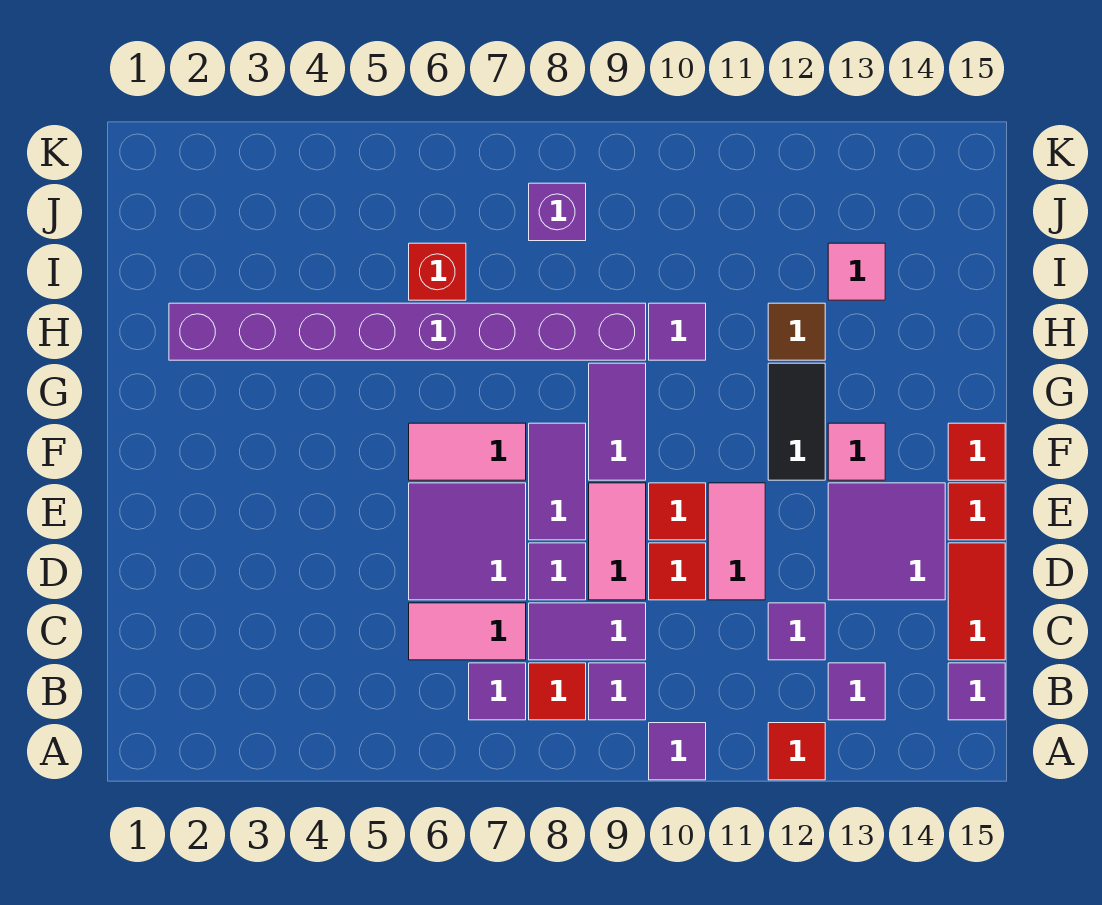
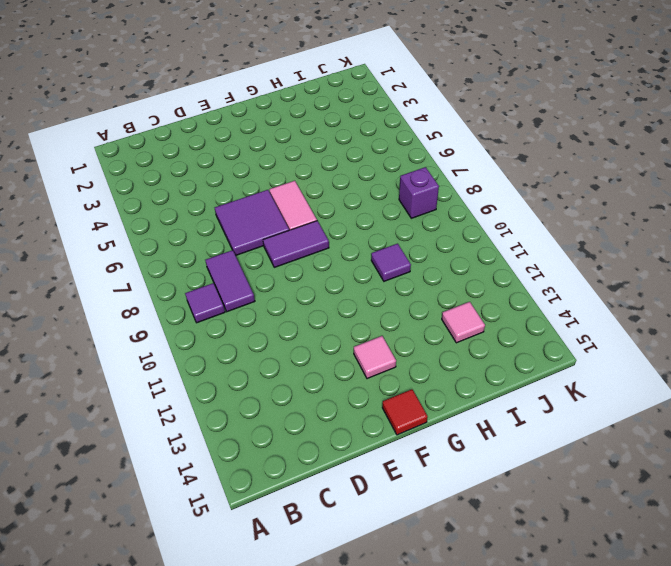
none -> purple tile A10 level 1
none -> red tile A12 level 1
none -> purple tile B7 level 1
none -> red tile B8 level 1

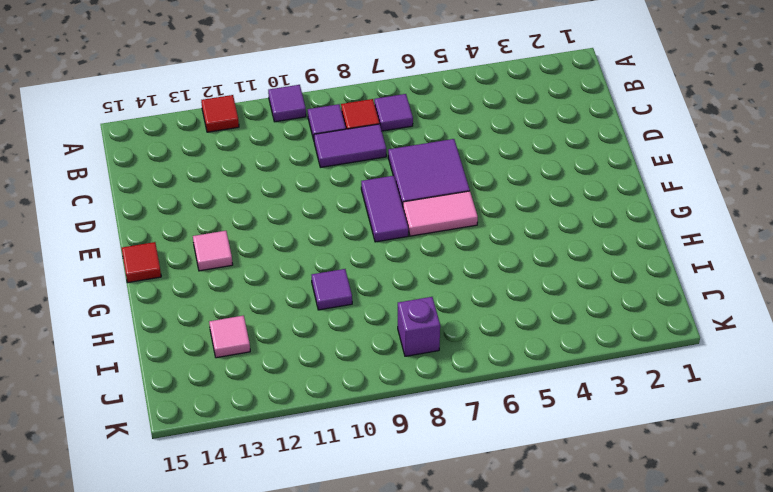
none -> purple tile B13 level 1
none -> purple tile B15 level 1
none -> pink tile C6:C7 level 1
none -> purple tile C12 level 1

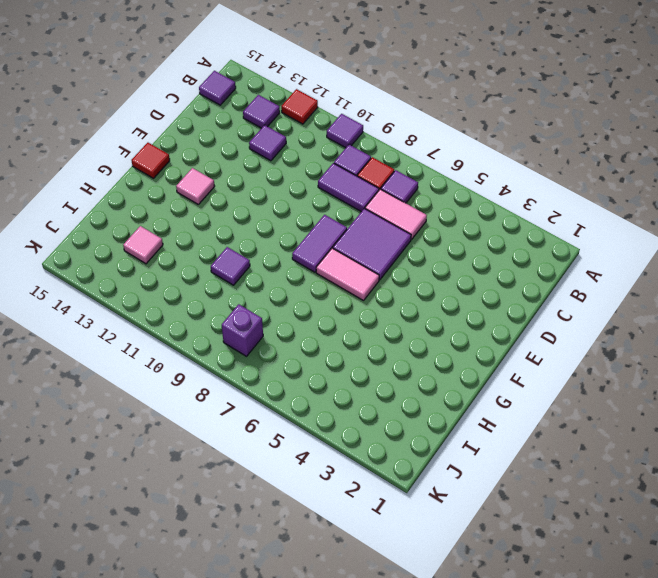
none -> red tile C15:D15 level 1
none -> purple tile D8 level 1
none -> pink tile D9:E9 level 1
none -> red tile D10 level 1

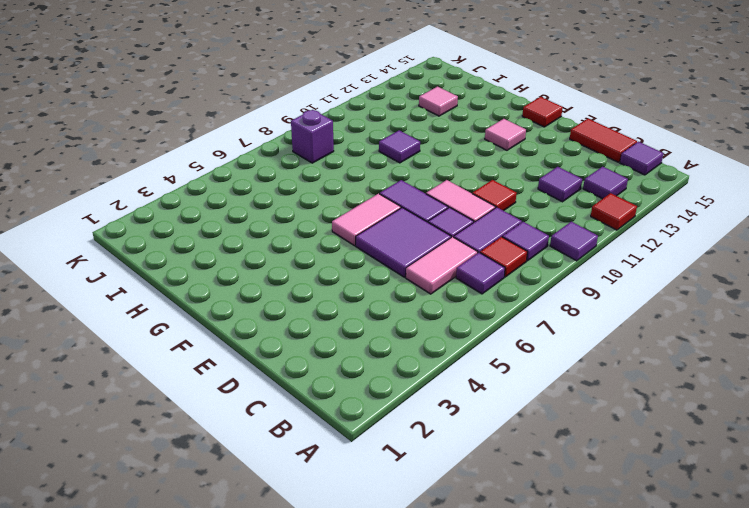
none -> pink tile D11:E11 level 1
none -> purple tile D13:E14 level 1
none -> red tile E10 level 1
none -> red tile E15 level 1

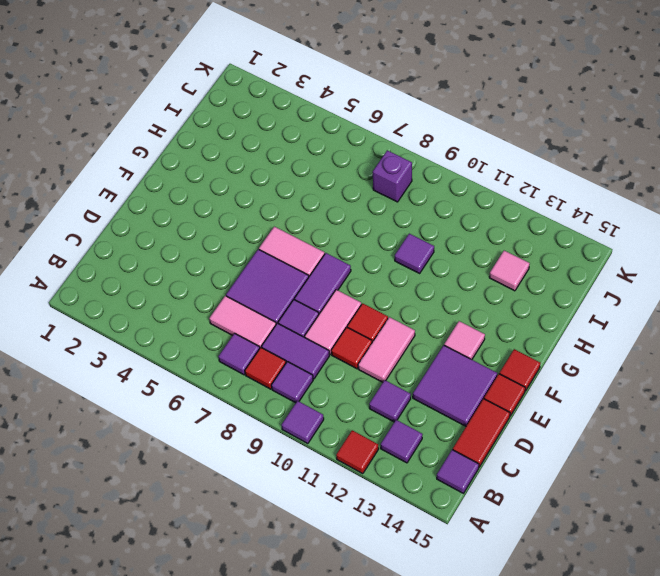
none -> purple tile F9:G9 level 1
none -> black tile F12:G12 level 1
none -> purple brick H2:H9 level 1
none -> brown tile H12 level 1

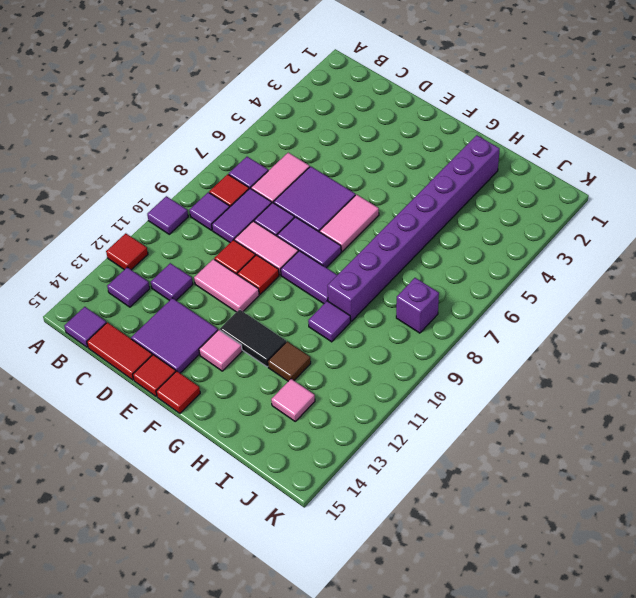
none -> red brick I6 level 1

